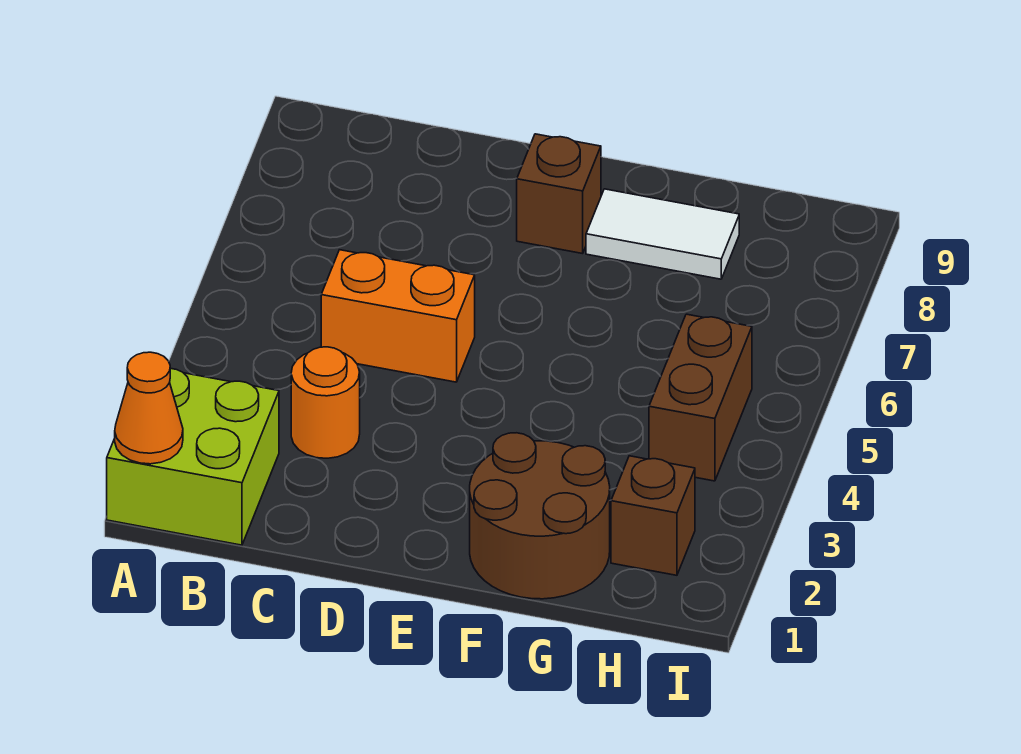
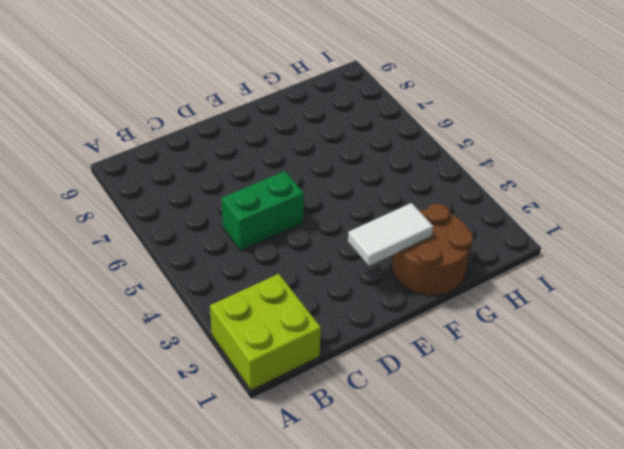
green brick C5:D5 level 1 -> orange brick C5:D5 level 1
white tile E2:F2 level 2 -> white tile F8:G8 level 1
none -> orange round brick C3 level 1
none -> brown brick E8 level 1

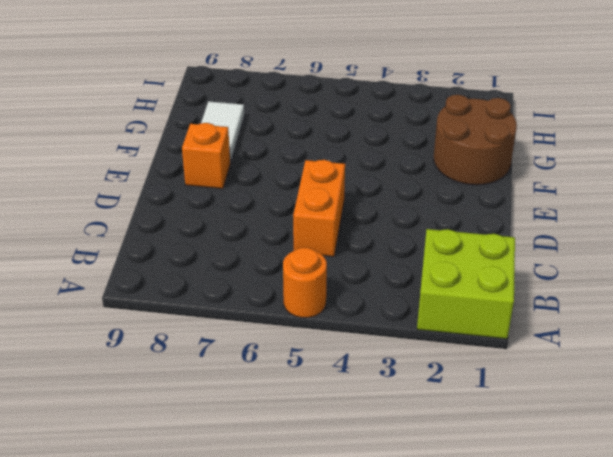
orange round brick A5 level 1 -> orange round brick C3 level 1
orange brick E8 level 1 -> brown brick E8 level 1
none -> brown brick H2 level 1
none -> brown brick H4:H5 level 1

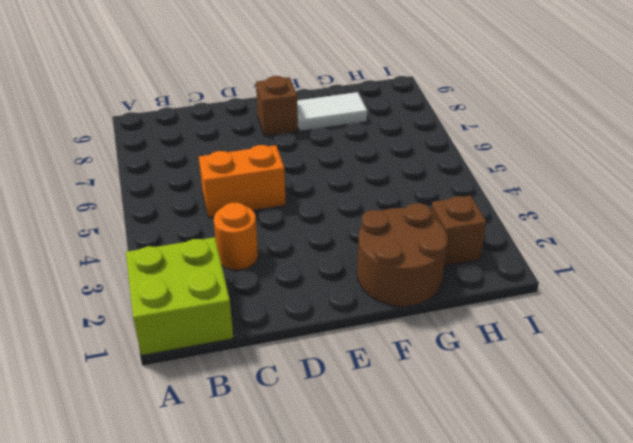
none -> brown brick H4:H5 level 1
none -> orange cone A1 level 2

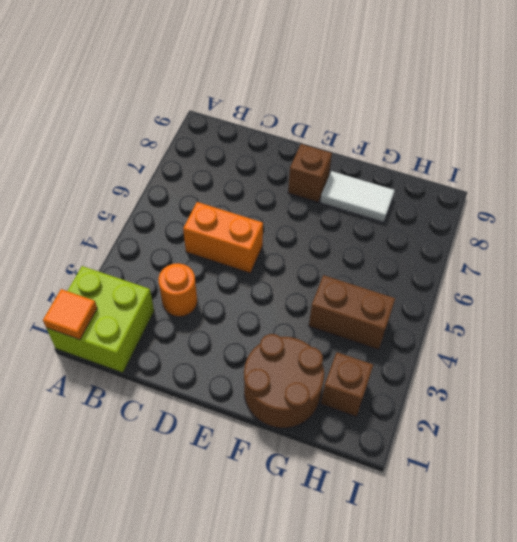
orange tile A1 level 2 -> orange cone A1 level 2
brown brick G4:H4 level 1 -> brown brick H4:H5 level 1

